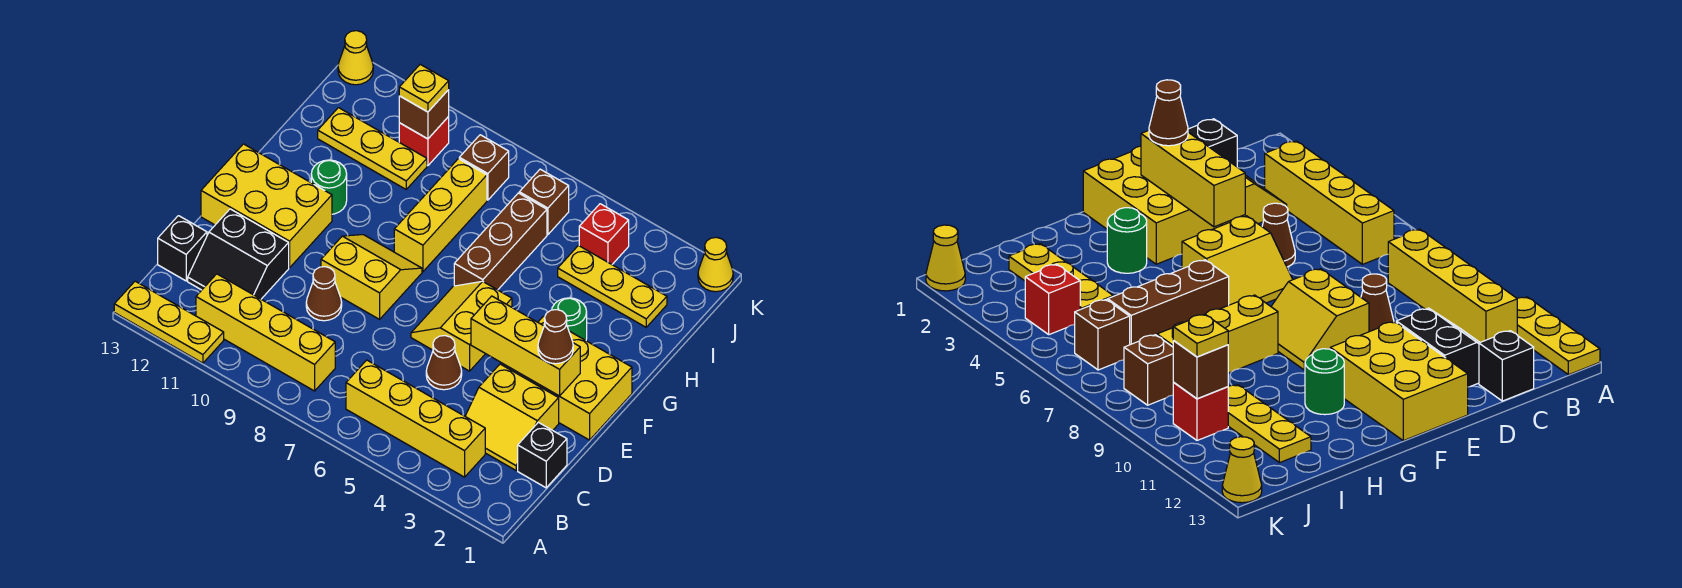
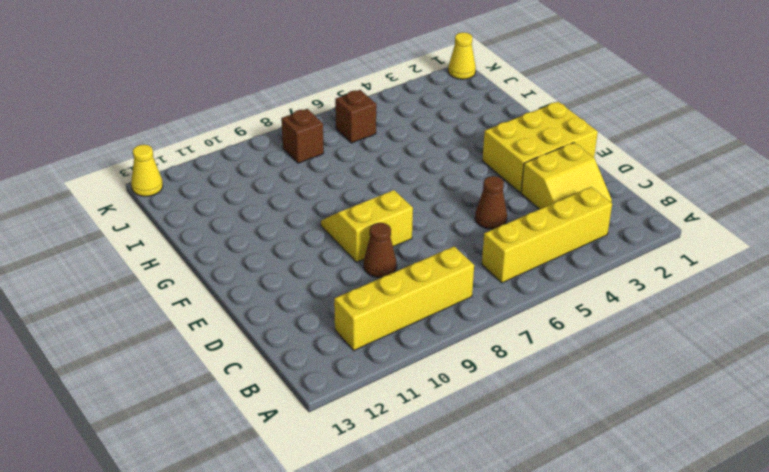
none -> yellow plate A11:A13 level 1
none -> black brick C1 level 1
none -> black slope C11:D12 level 1 top D

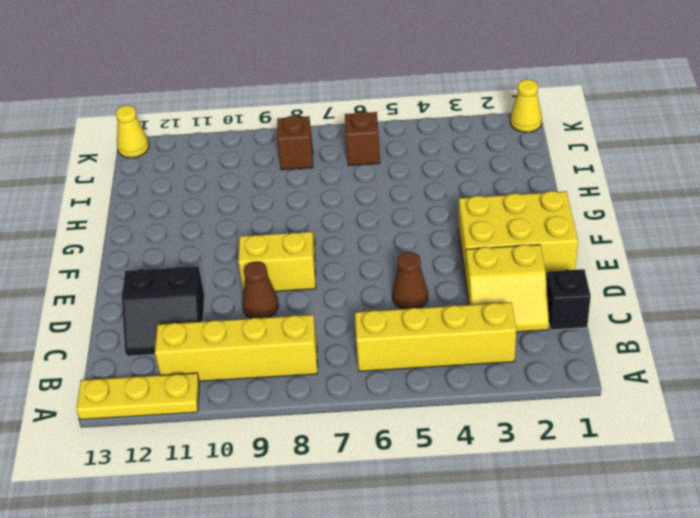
none -> black brick C13 level 1
none -> yellow slope E5:F6 level 1 top 5
none -> yellow brick E11:F13 level 1

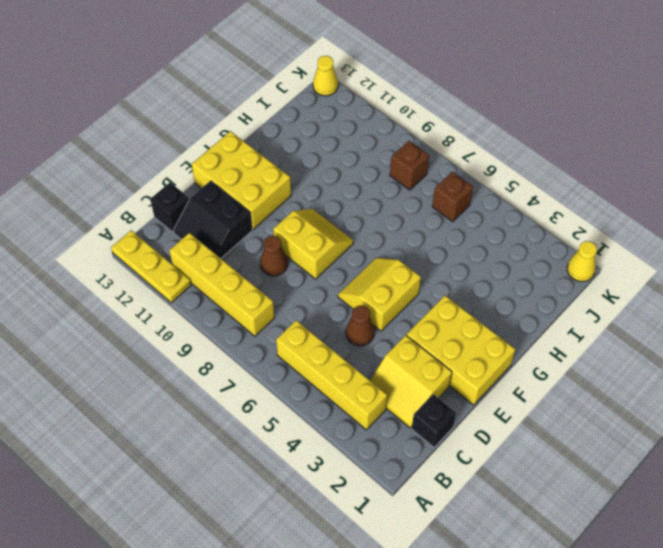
none -> green round brick G3 level 1
none -> brown brick G6:I6 level 1
none -> yellow brick G8:I8 level 1

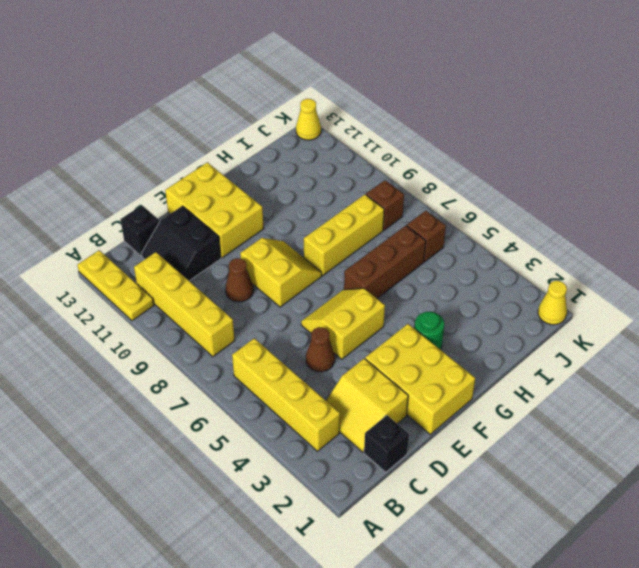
none -> green round brick G11 level 1
none -> yellow plate I2:I4 level 1
none -> yellow plate I10:I12 level 1

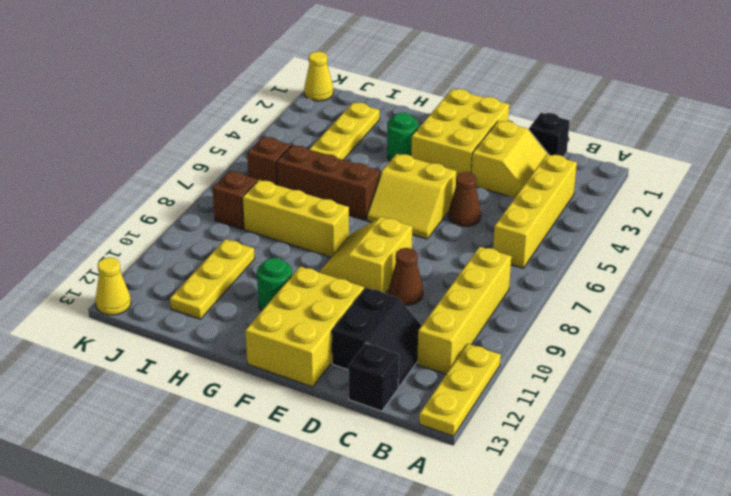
none -> red brick J4 level 1
none -> red brick J10 level 1
none -> yellow brick E2:E4 level 2

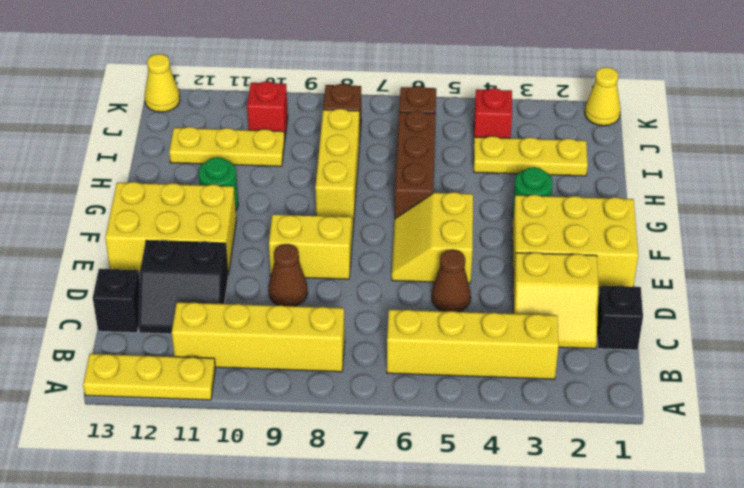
none -> yellow brick E2:E4 level 2
none -> brown brick J10 level 2
none -> brown cone E2 level 3

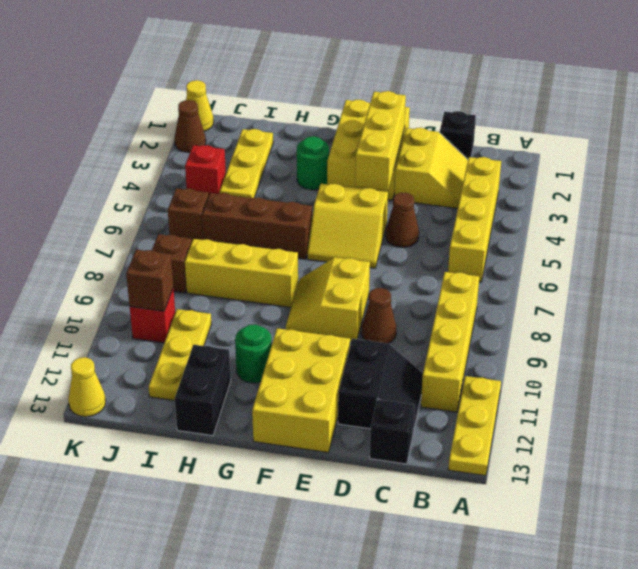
black brick H12:H13 level 1 -> none
brown cone K2 level 1 -> brown cone E2 level 3
none -> yellow plate J10 level 3

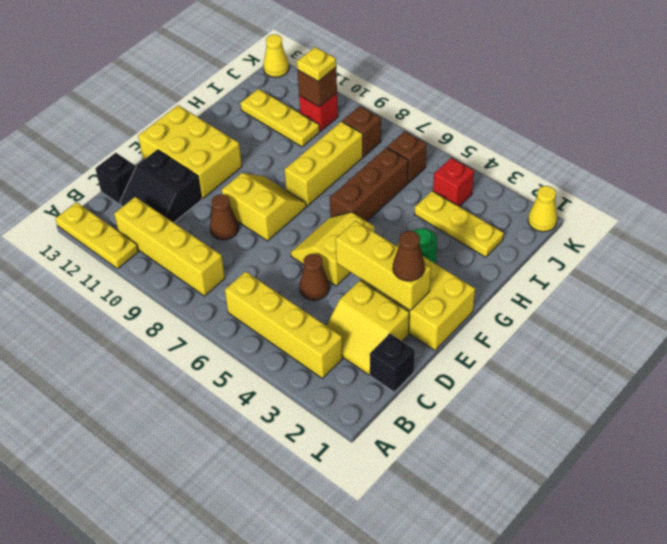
none -> green round brick G11 level 1

